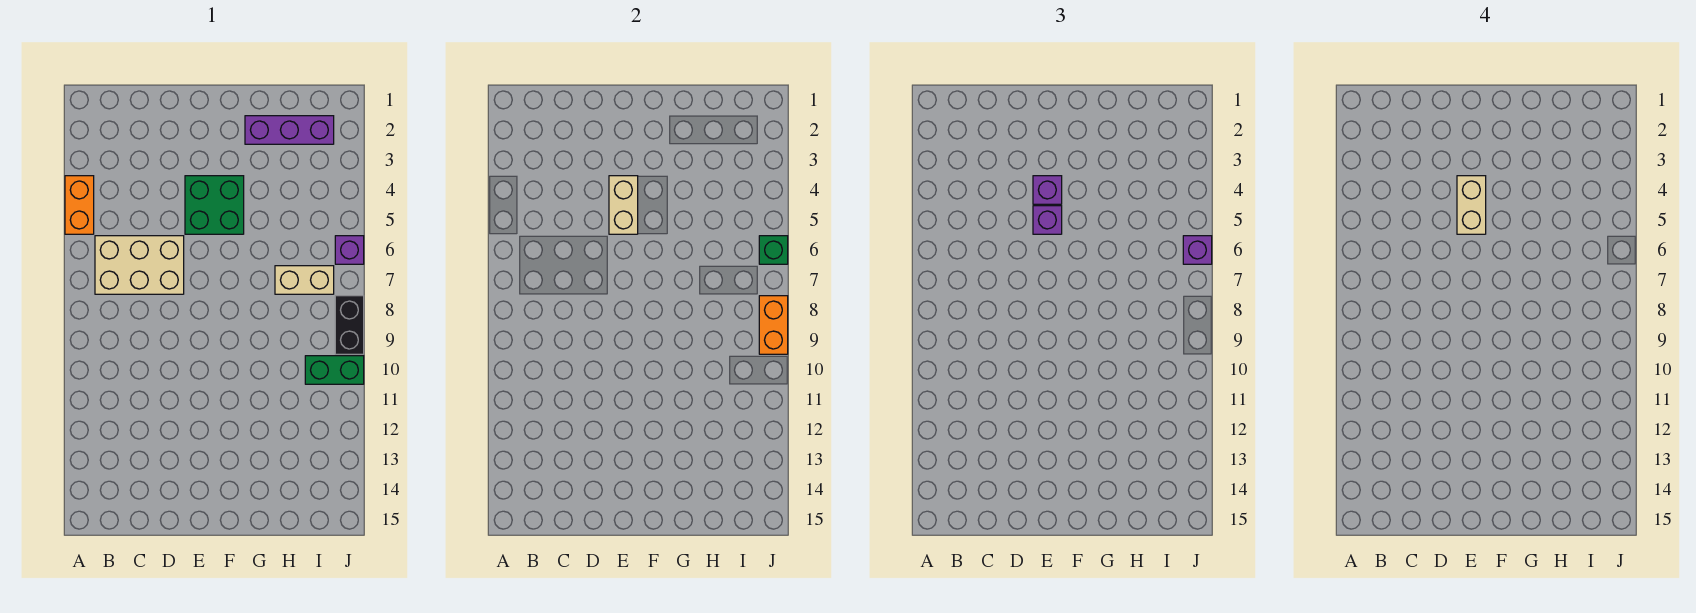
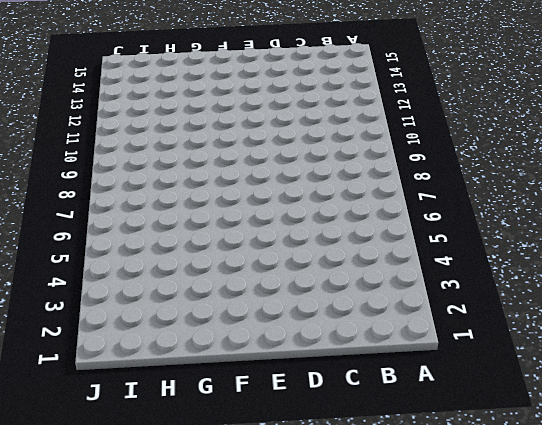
none -> orange brick A4:A5 level 1
none -> tan brick B6:D7 level 1
none -> green brick E4:F5 level 1

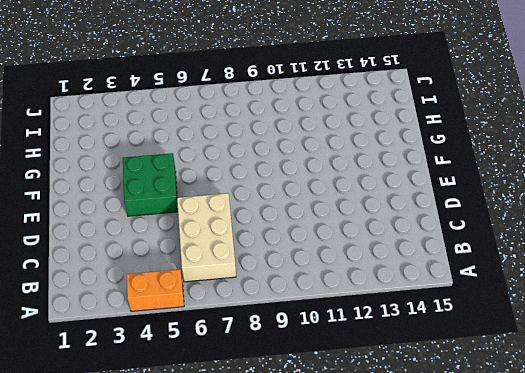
none -> purple brick G2:I2 level 1
none -> tan brick H7:I7 level 1
none -> green brick I10:J10 level 1

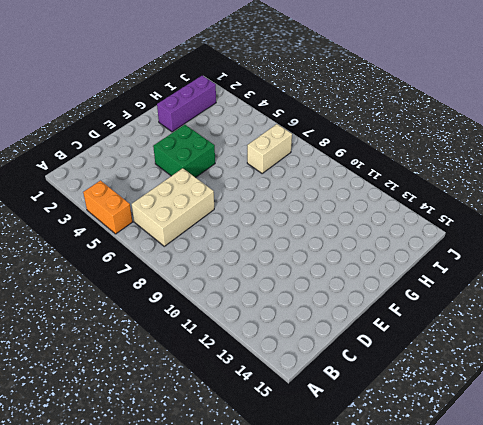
none -> green brick I10:J10 level 1
none -> purple brick J6 level 1
none -> black brick J8:J9 level 1

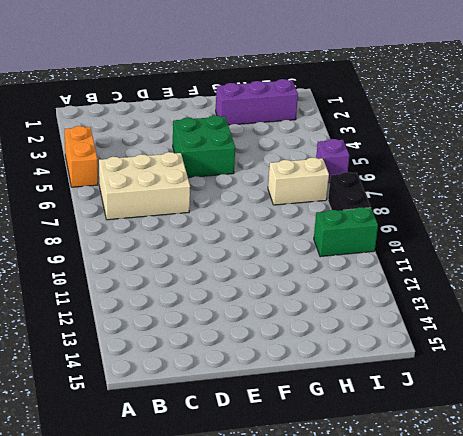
none -> tan brick E4:E5 level 2
none -> green brick J6 level 2
none -> orange brick J8:J9 level 2

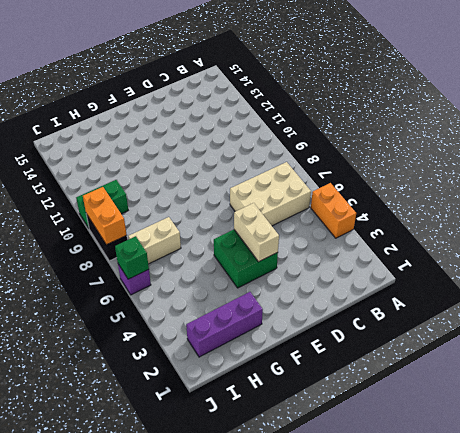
none -> purple brick E4 level 3
none -> purple brick E5 level 3
none -> purple brick J6 level 3

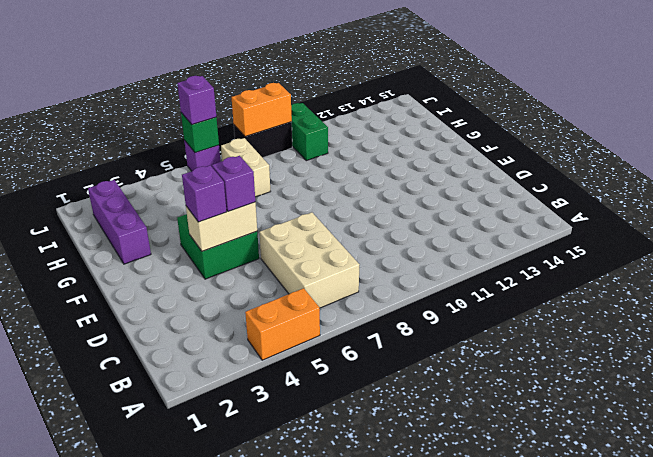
none -> tan brick E4:E5 level 4

